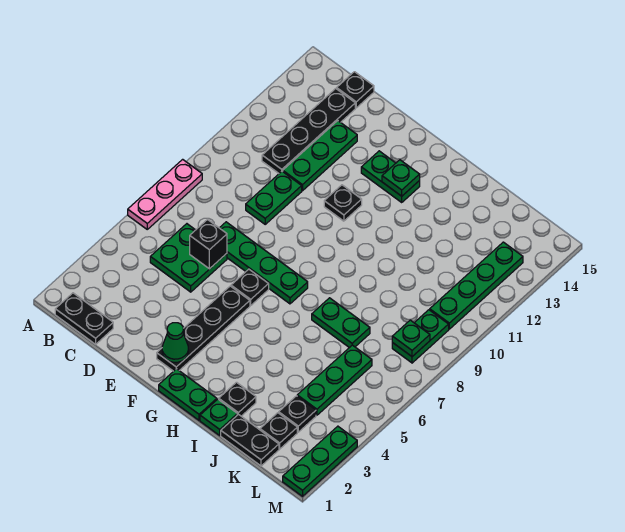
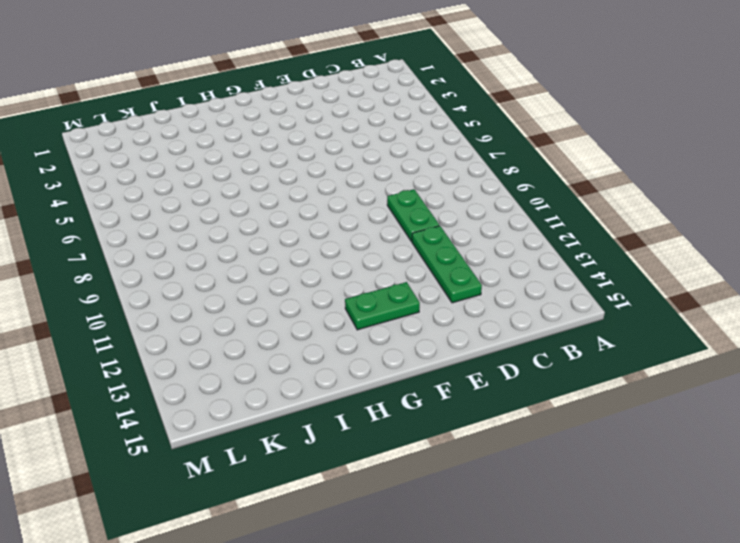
none -> pink plate A6:A8 level 1
none -> black plate B1:C1 level 1
none -> green plate C5:D6 level 1

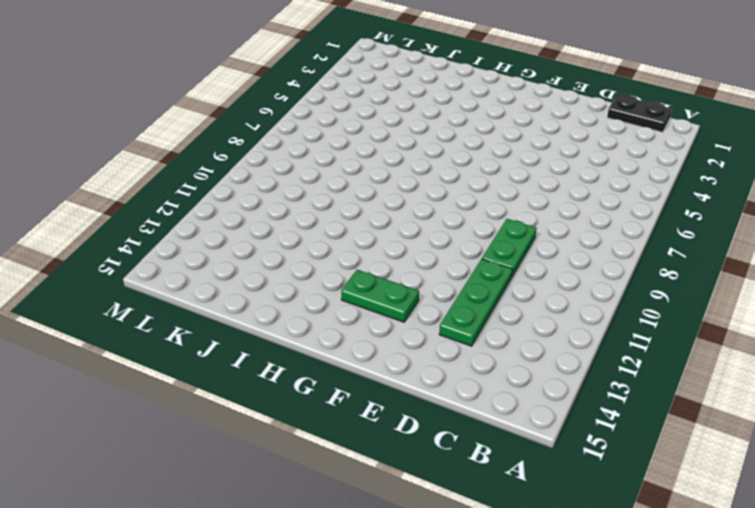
none -> pink plate A6:A8 level 1
none -> green plate C5:D6 level 1
none -> black plate C11:C14 level 1

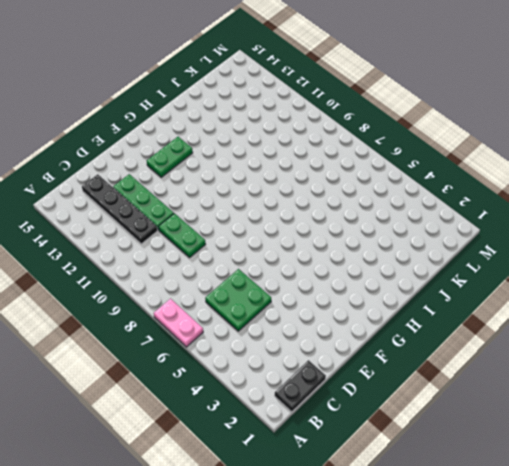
pink plate A6:A7 level 1 -> pink plate A6:A8 level 1
none -> black plate C15 level 1
none -> green plate D7:G7 level 1
none -> black plate F2:F5 level 1

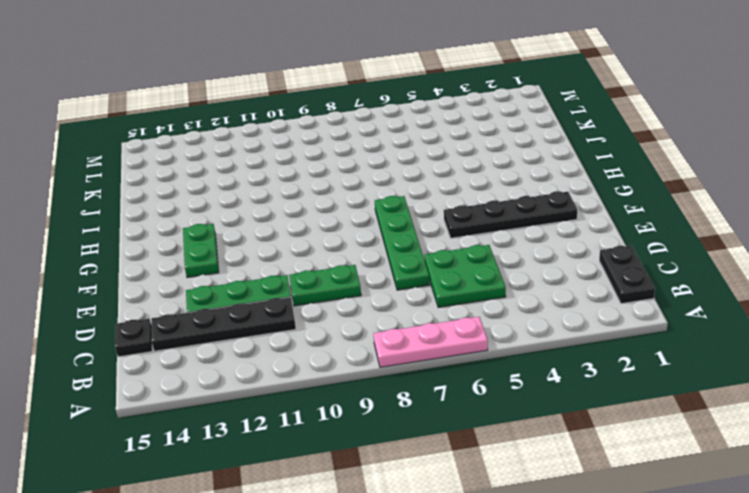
none -> black plate F6 level 1
none -> black plate F11 level 1
none -> green plate G1:H1 level 1

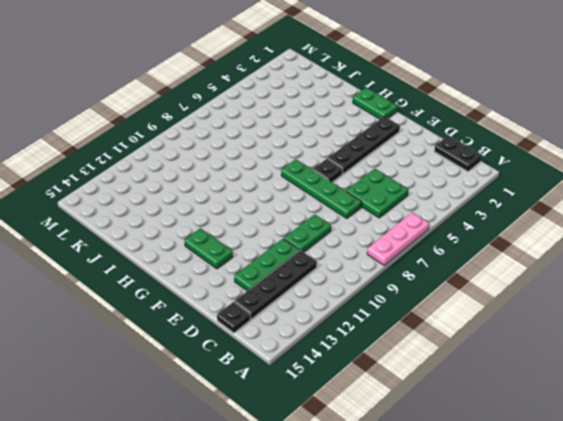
none -> black plate F11 level 1
none -> green plate I1 level 1
none -> black plate I2 level 1

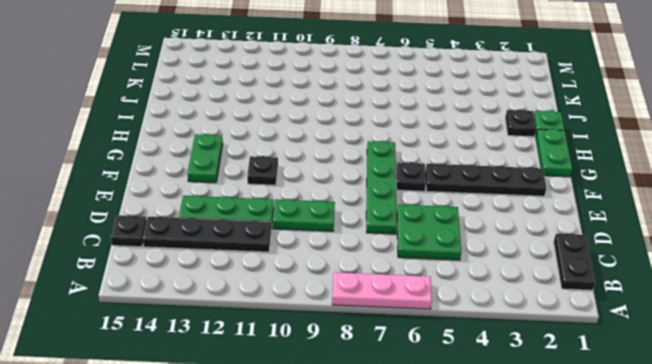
none -> green plate I7:J7 level 1
none -> black plate J1:K1 level 1
none -> black plate K2 level 1

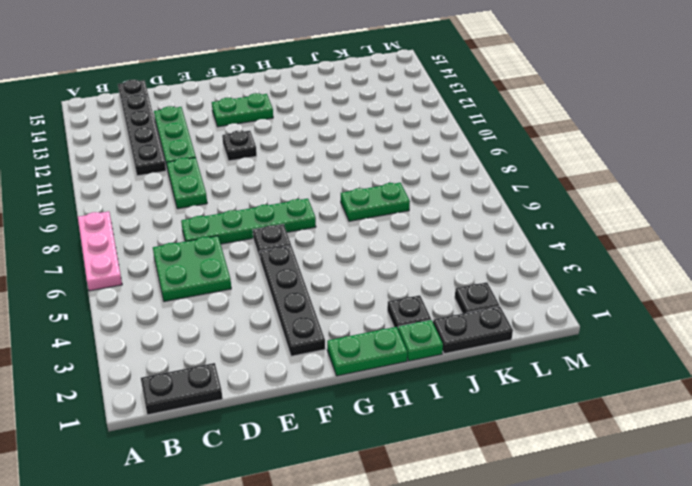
none -> black plate K3 level 1
none -> green plate K4:K6 level 1
none -> green plate L8:L9 level 1

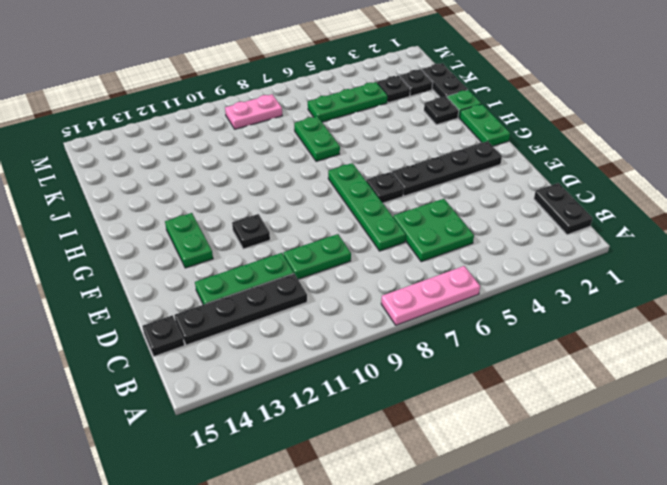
pink plate L8:L9 level 1 -> green plate L8:L9 level 1
none -> green plate L10:L13 level 1
none -> green plate M1:M3 level 1
none -> black brick D6 level 2

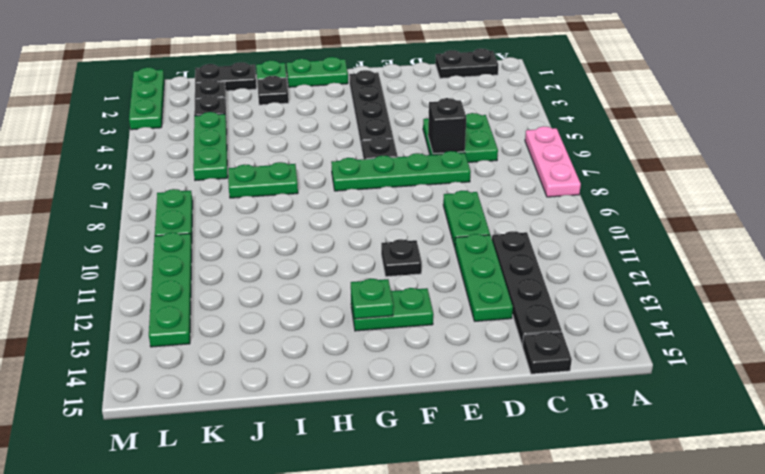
none -> green cone F2 level 2
none -> green plate L8 level 2

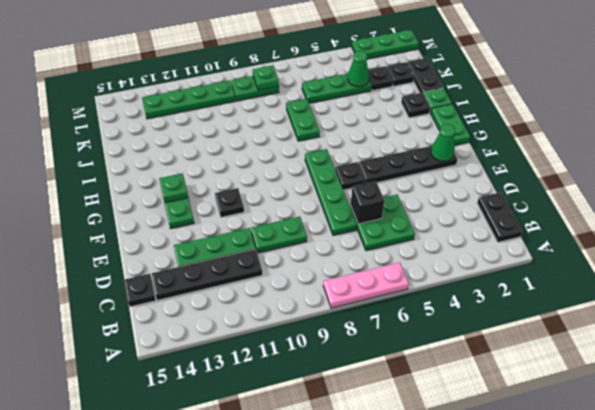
green cone K4 level 2 -> none

